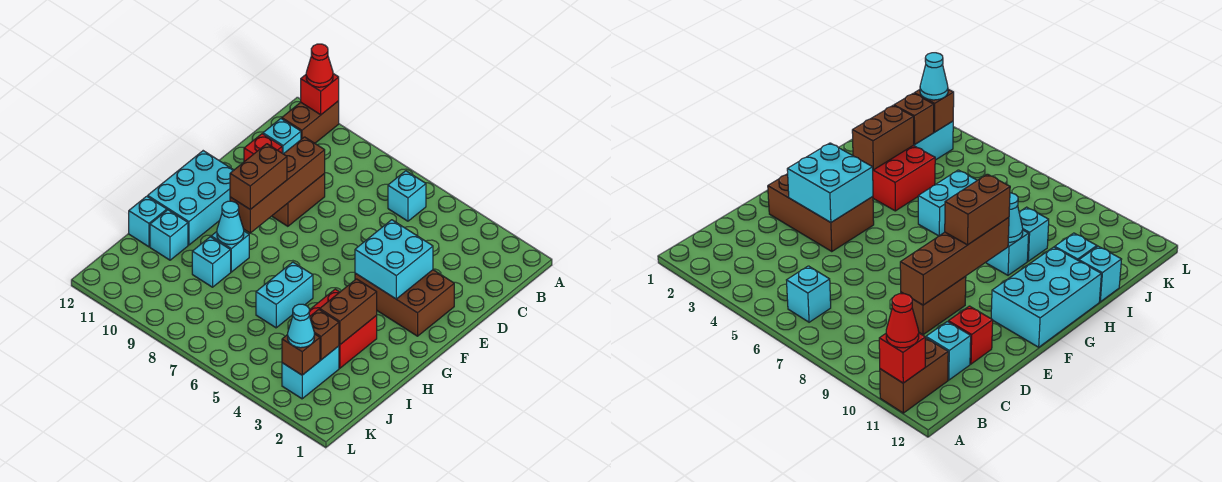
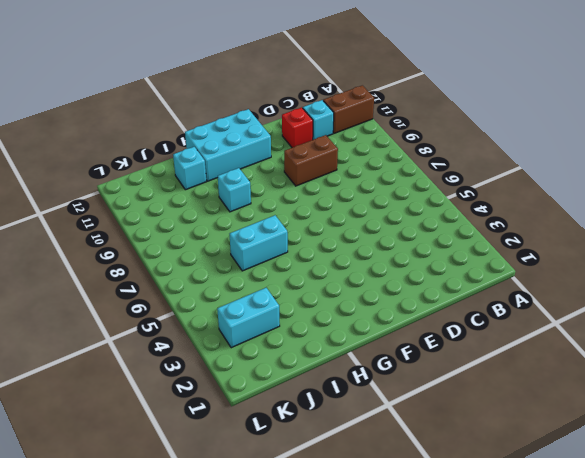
none -> cyan brick B6 level 1
none -> brown brick E2:F4 level 1
none -> red brick H3:I4 level 1

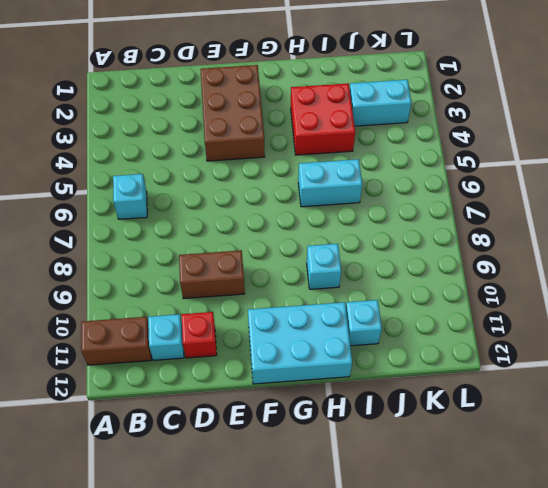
none -> cyan brick I9 level 1
none -> cyan brick I12 level 1
none -> red brick A11 level 2

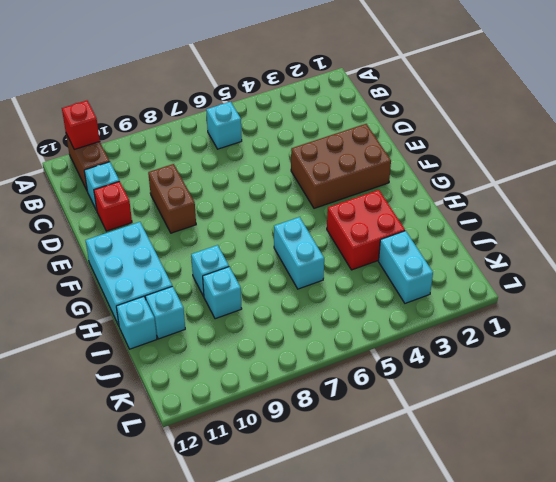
none -> brown brick D9:G9 level 2
none -> cyan brick E3:F4 level 2
none -> brown brick H3:I3 level 2

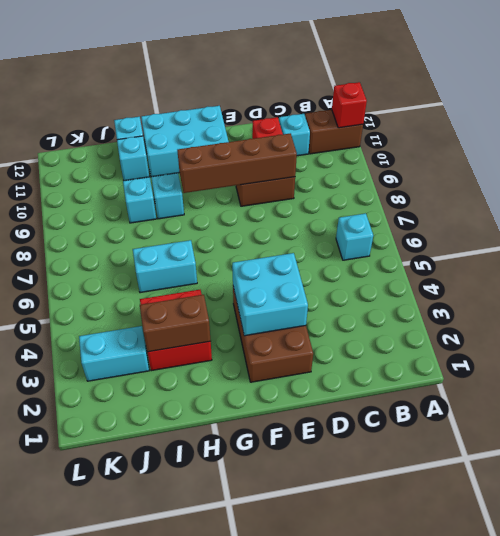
none -> cyan cone H9 level 2
none -> brown brick J3 level 2
none -> brown brick K3 level 2

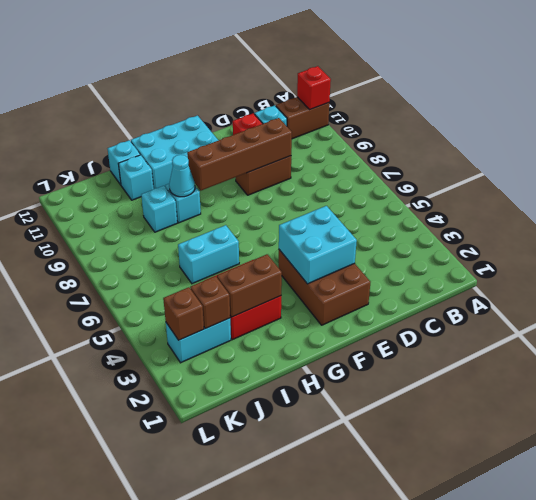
none -> cyan brick B6 level 1
none -> red cone A11 level 3
none -> brown brick F9:G9 level 3

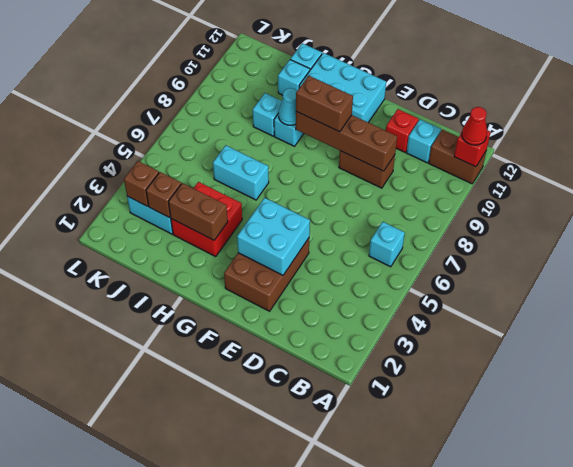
none -> cyan cone K3 level 3

